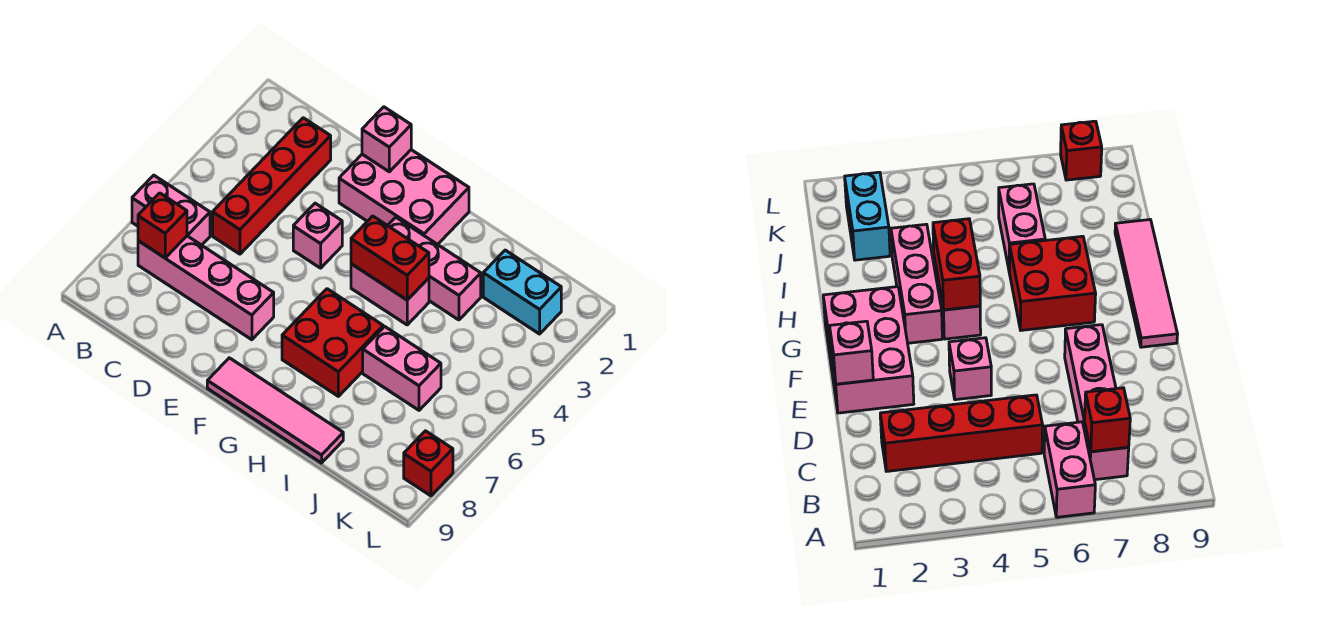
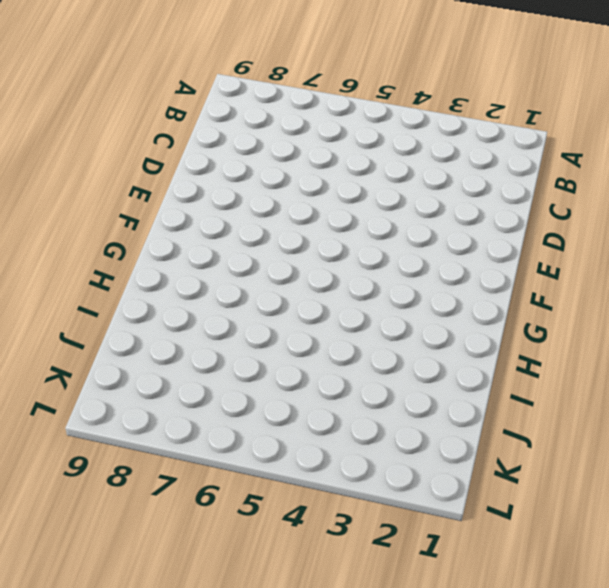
none -> pink brick A6:B6 level 1
none -> pink brick B7:E7 level 1
none -> red brick C2:C5 level 1

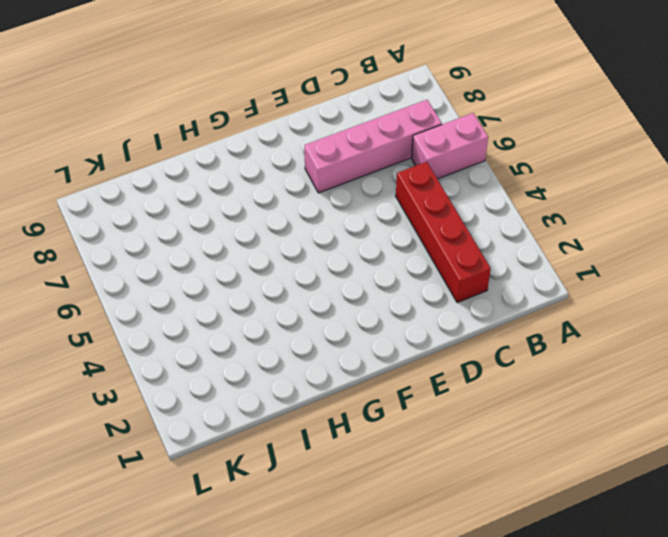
none -> pink brick E1:G2 level 1
none -> pink brick E4 level 1
none -> pink tile F9:I9 level 1

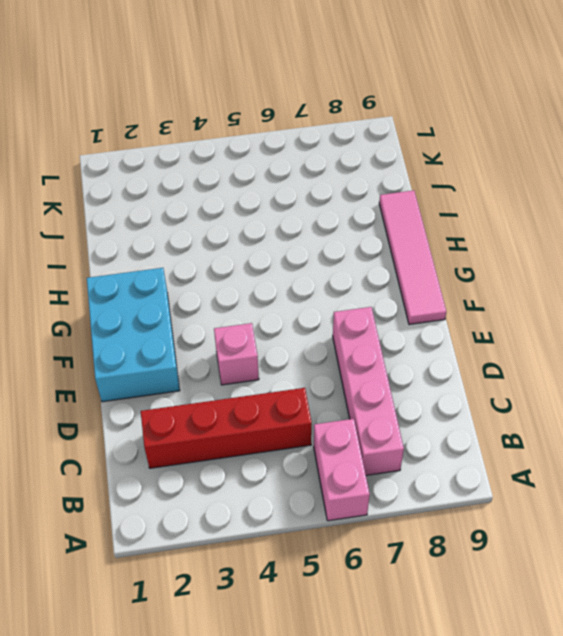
cyan brick E1:G2 level 1 -> pink brick E1:G2 level 1
none -> pink brick G3:I3 level 1
none -> pink brick G4:H4 level 1
none -> red brick G6:H7 level 1

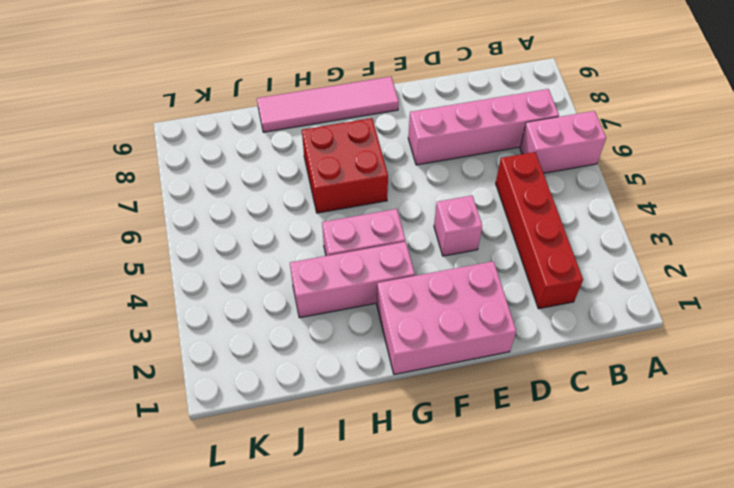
none -> pink brick I6:J6 level 1
none -> cyan brick J2:K2 level 1
none -> red brick L8 level 1

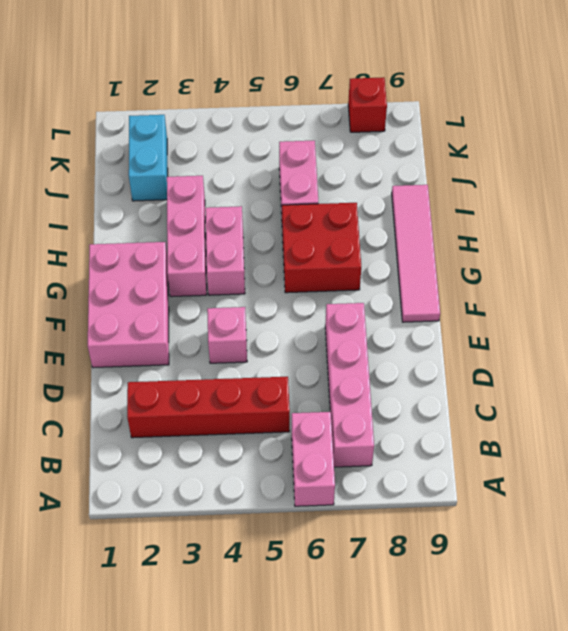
none -> red brick B7 level 2
none -> pink brick E1 level 2
none -> red brick G4:H4 level 2

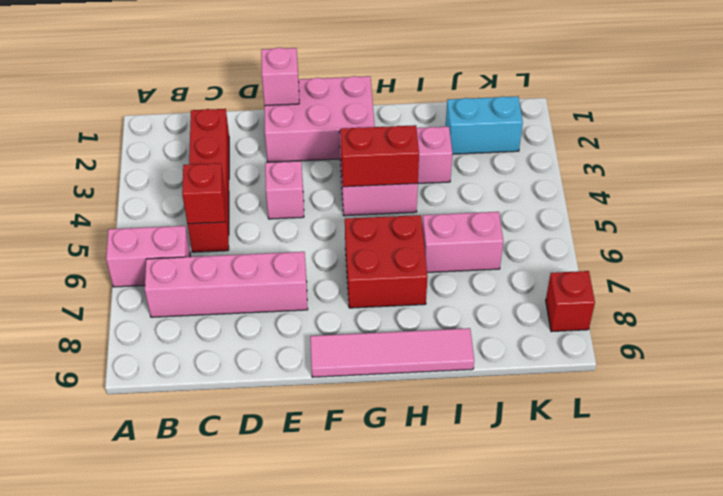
red brick C5 level 2 -> red brick B7 level 2

